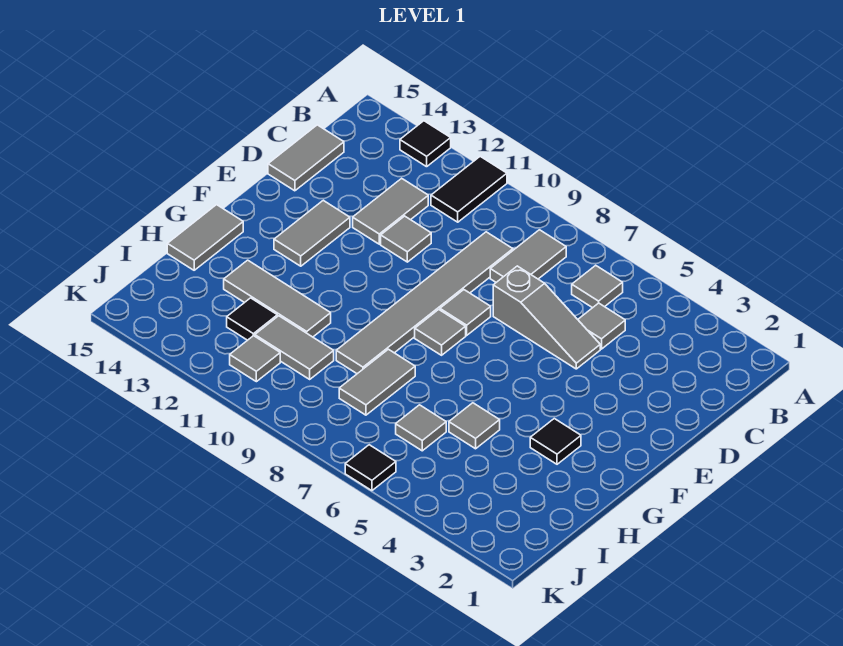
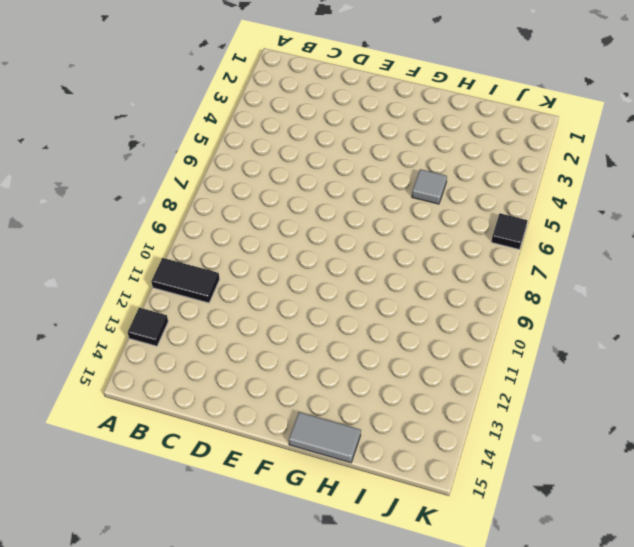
none -> grey tile B6 level 1
none -> grey tile B8:C8 level 1
none -> grey tile C5 level 1

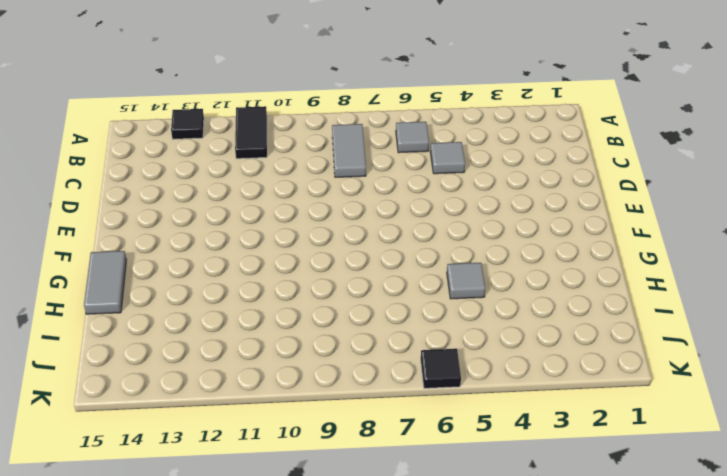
none -> grey tile C9:H9 level 1
none -> grey tile C12:D12 level 1
none -> grey tile C15:D15 level 1

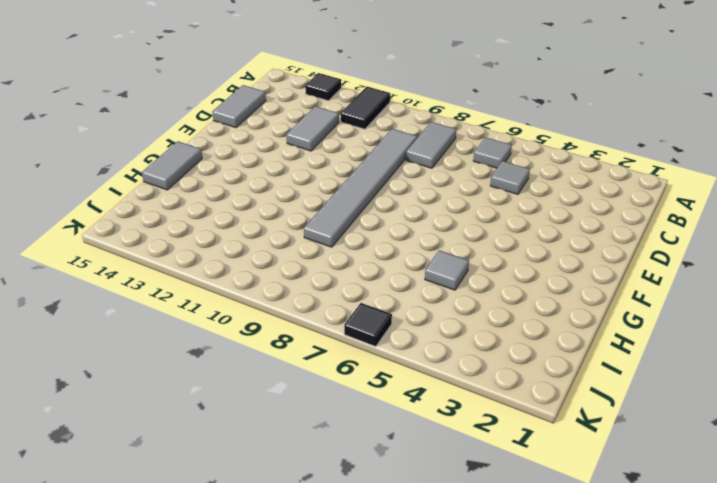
none -> grey slope D5:D7 level 1 top 7
none -> grey tile D11 level 1
none -> grey tile E8 level 1

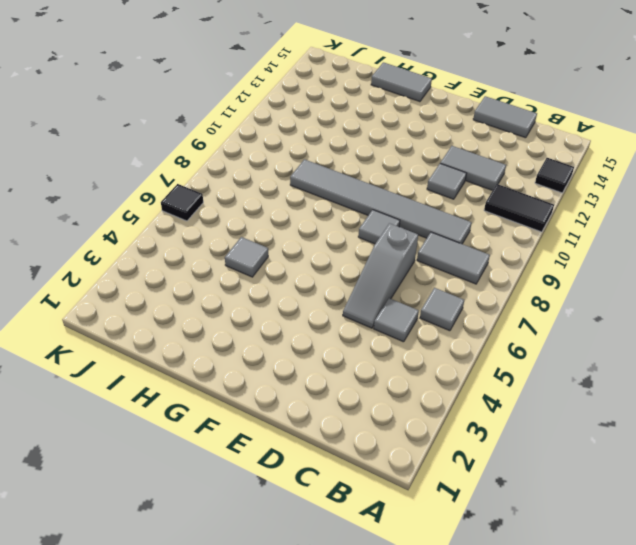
none -> grey tile E13:F13 level 1
none -> grey tile F8 level 1
none -> black tile G3 level 1

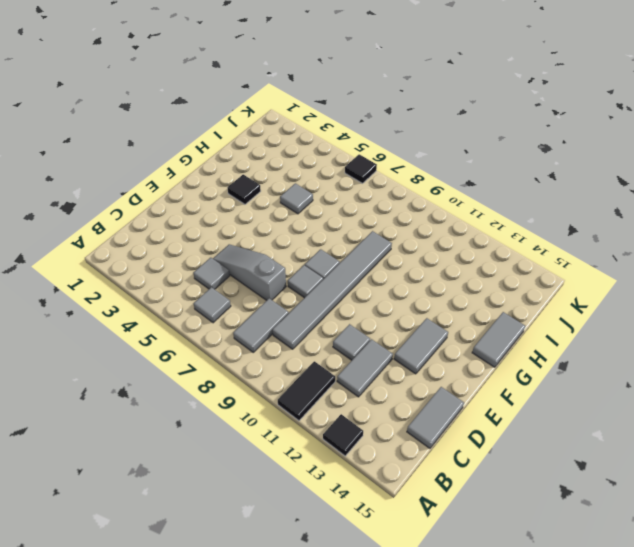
none -> grey tile H8:I8 level 1
none -> grey tile H11:H13 level 1
none -> grey tile I6 level 1

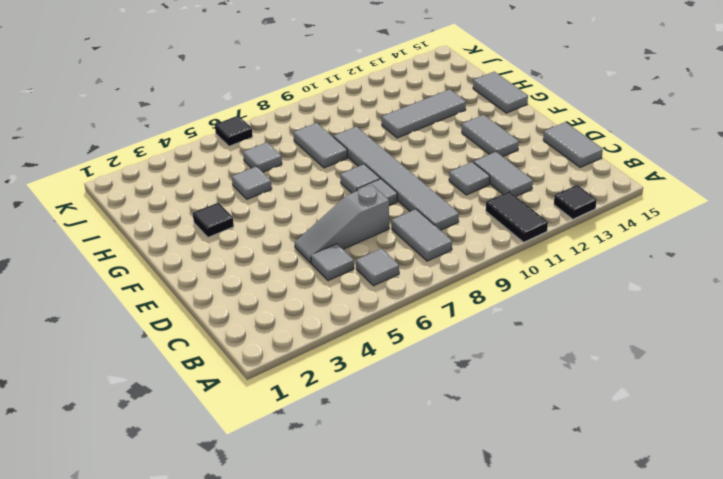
none -> grey tile I10:I11 level 1
none -> black tile I12 level 1
none -> grey tile J11 level 1

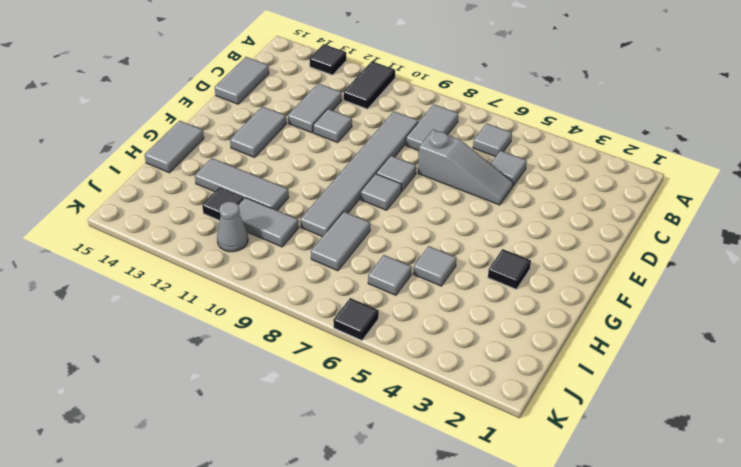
grey cone J11 level 1 -> grey tile J11 level 1

